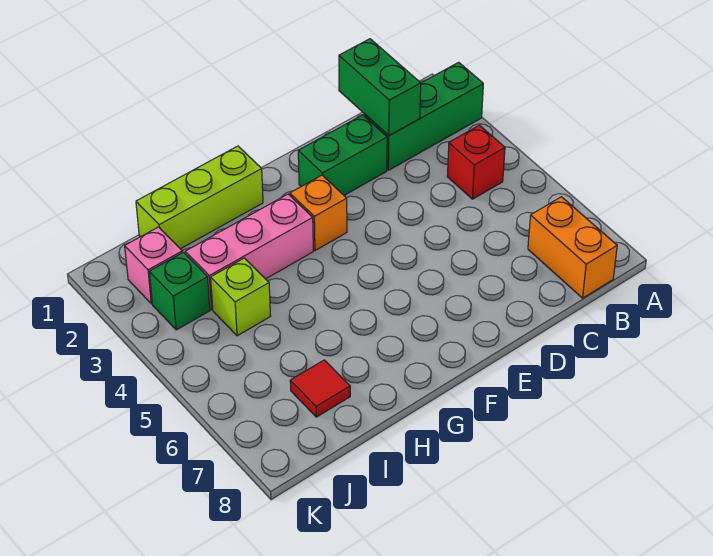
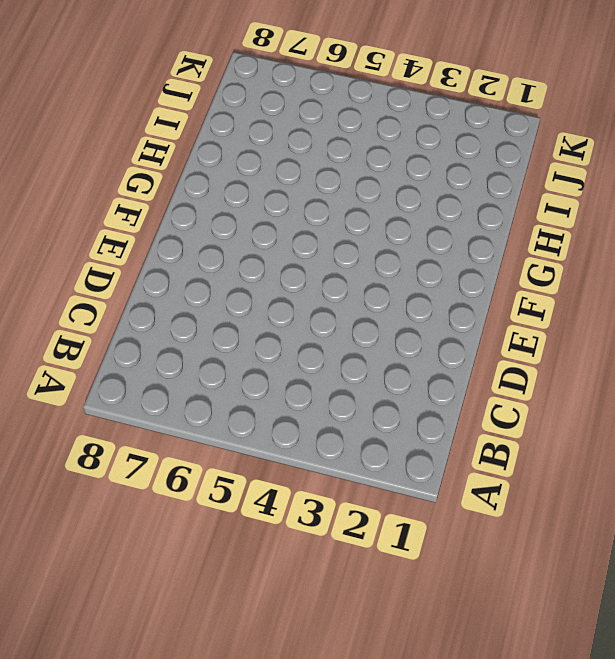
none -> green brick A2:C2 level 1
none -> red brick B4 level 1
none -> orange brick B7:B8 level 1

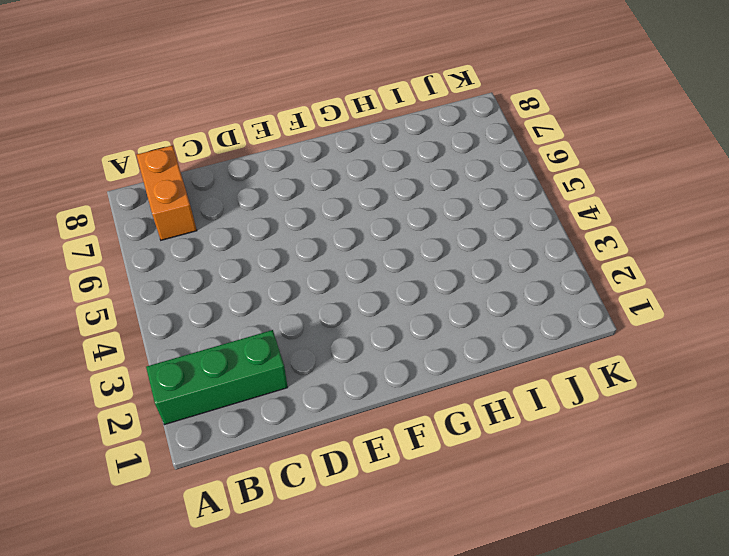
none -> red brick B4 level 1
none -> green brick D2:E2 level 1
none -> orange brick F3 level 1

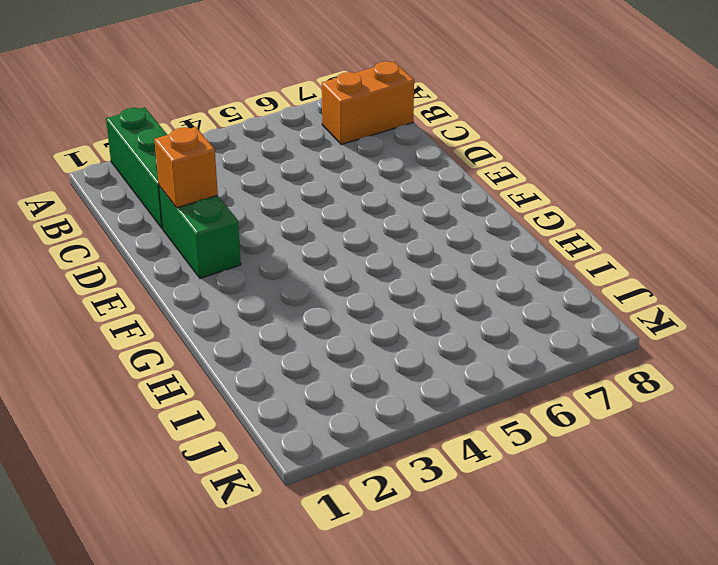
orange brick D2 level 2 -> orange brick F3 level 1
none -> red brick B4 level 1
none -> lime brick G1:I1 level 1
none -> pink brick G3:I3 level 1

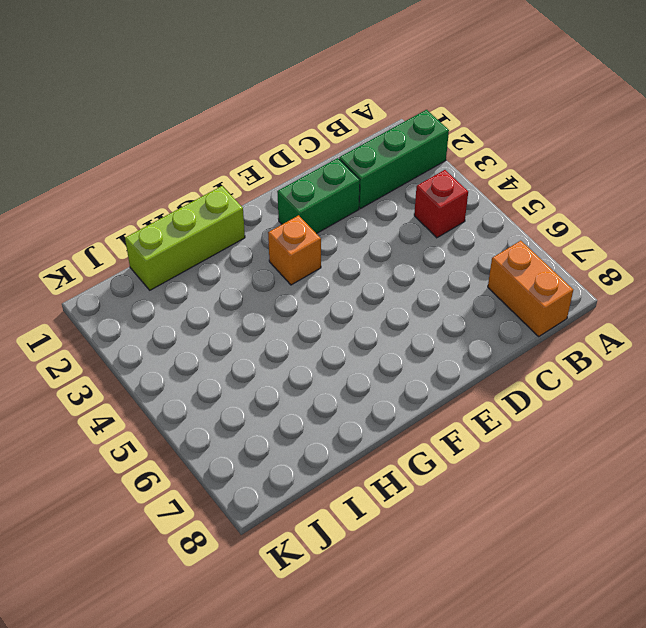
none -> pink brick G3:I3 level 1
none -> lime brick I4 level 1
none -> red tile I7 level 1

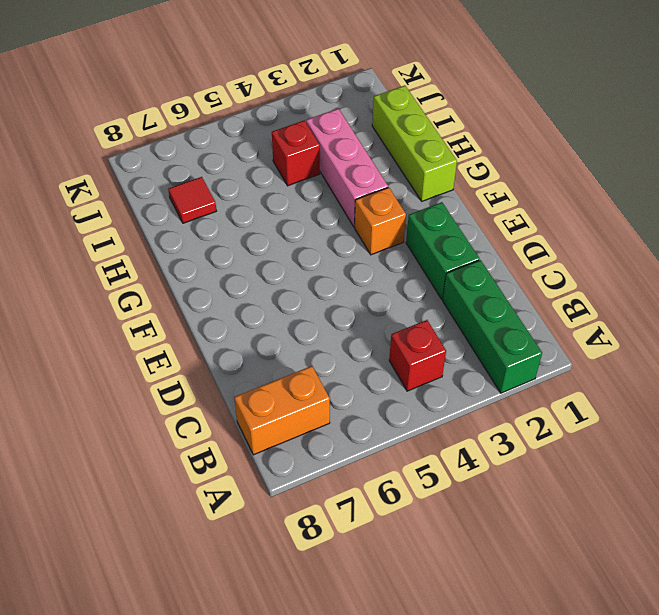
red brick I4 level 1 -> lime brick I4 level 1
none -> pink brick J2 level 1
none -> green brick J3 level 1
none -> green brick C1:C2 level 2

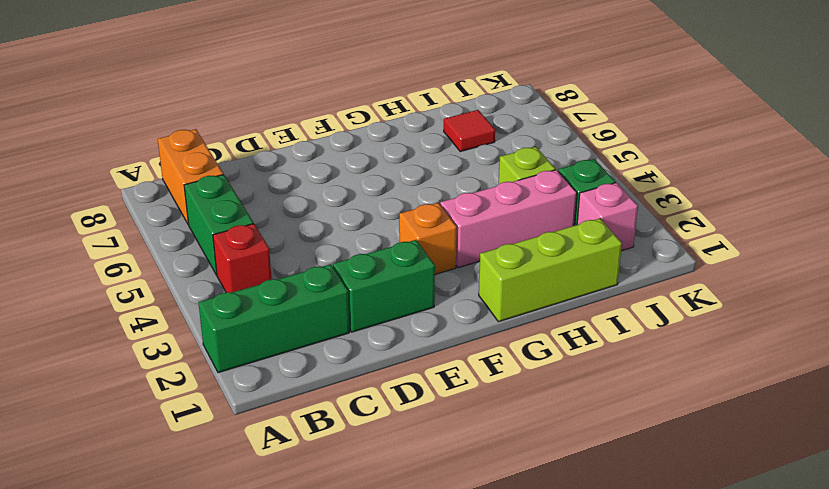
green brick B5:B6 level 1 -> green brick C1:C2 level 2

